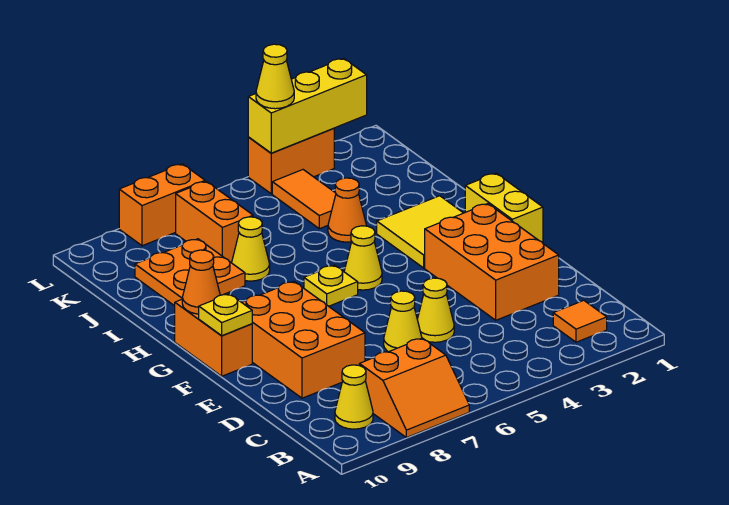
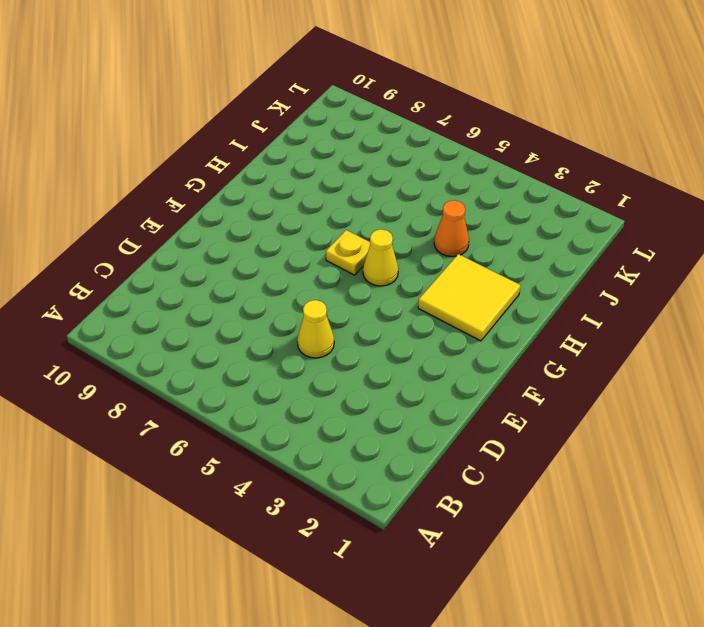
none -> orange slope A7:B8 level 1 top B
none -> orange tile B2 level 1
none -> yellow cone B9 level 1

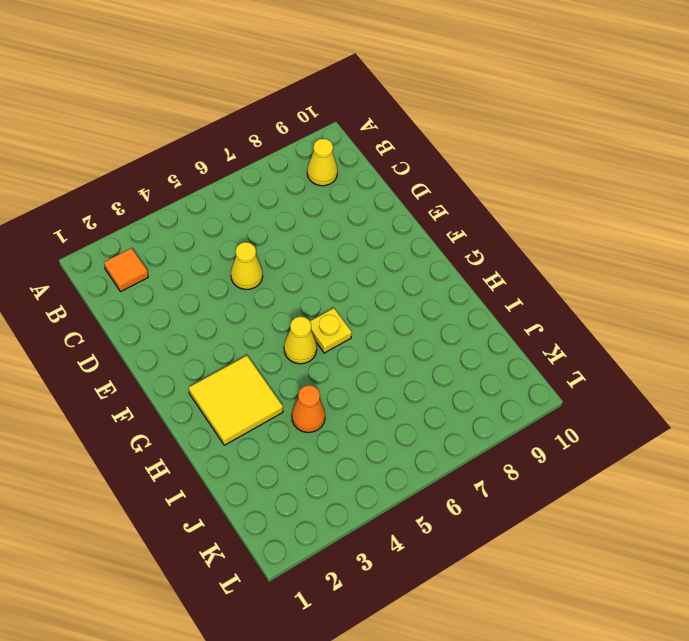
none -> orange slope A7:B8 level 1 top B
none -> orange brick D2:F3 level 1
none -> yellow cone D6 level 1

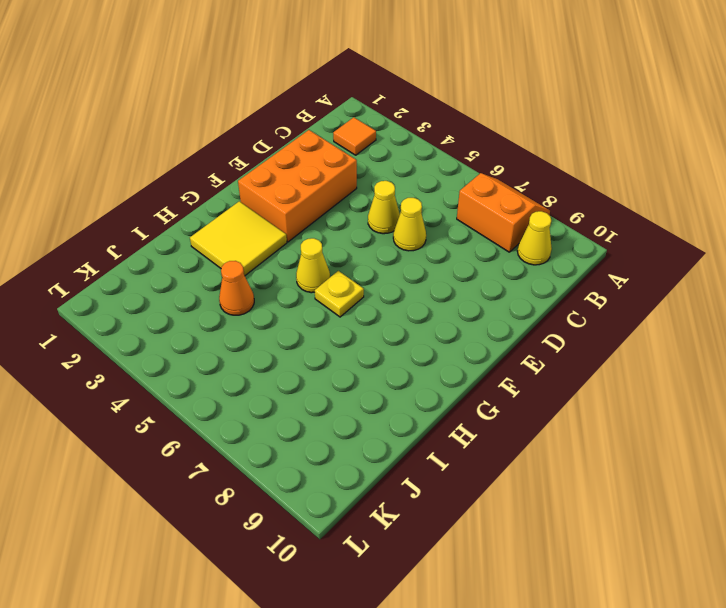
none -> orange brick D8:F9 level 1
none -> yellow brick F1:G1 level 1
none -> orange brick F10:G10 level 1

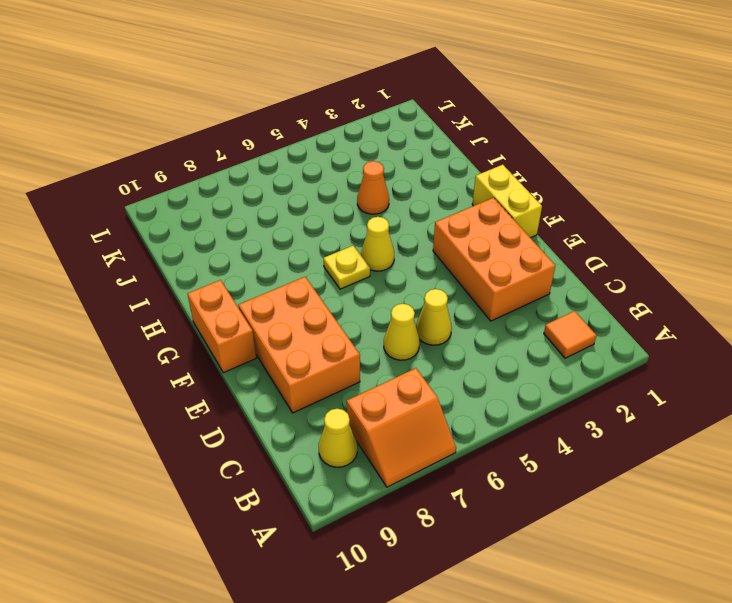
none -> yellow tile G2:H3 level 1
none -> yellow cone I7 level 1
none -> orange plate I8:J9 level 1

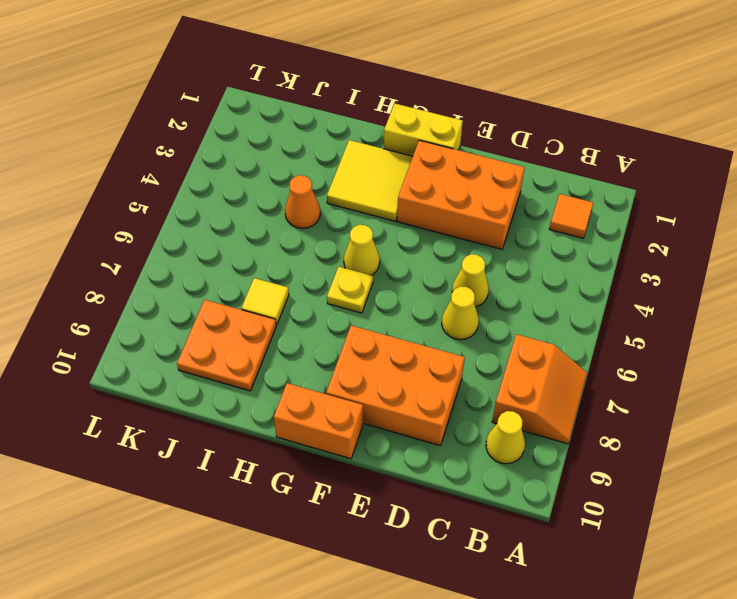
yellow tile I7 level 1 -> yellow cone I7 level 1
none -> orange tile J4:K4 level 1
none -> orange brick J7:K7 level 1
none -> orange brick L3:L4 level 1

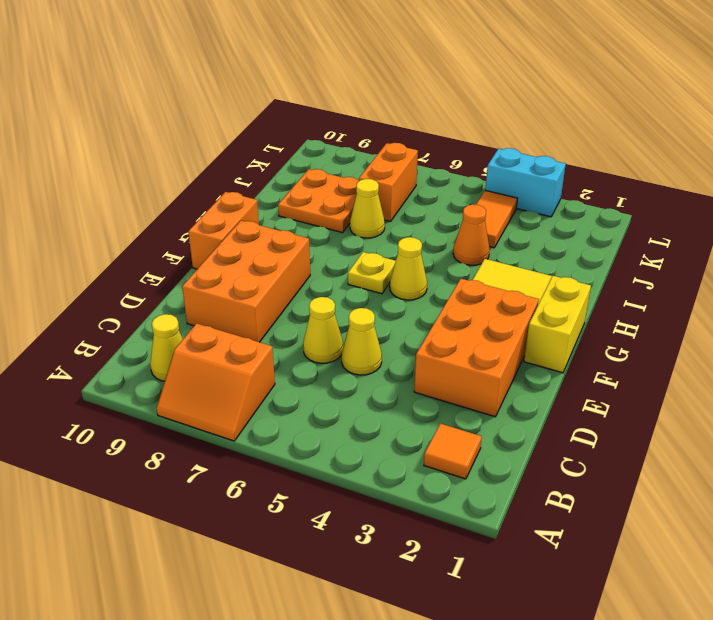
cyan brick L3:L4 level 1 -> orange brick L3:L4 level 1
none -> orange brick L7:L8 level 1
none -> yellow plate F10 level 2
none -> orange cone G10 level 2

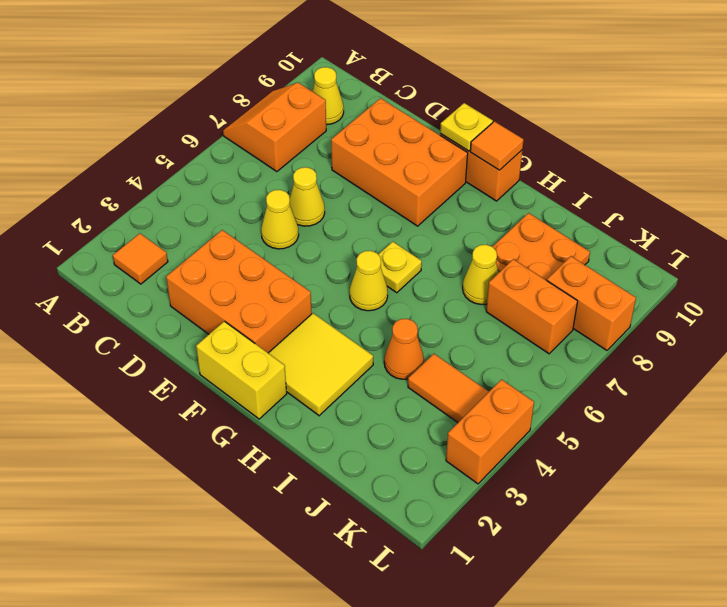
orange tile G10 level 2 -> orange cone G10 level 2
orange brick K8:L8 level 1 -> orange brick L7:L8 level 1
none -> yellow brick L2:L4 level 2
none -> yellow cone L4 level 3

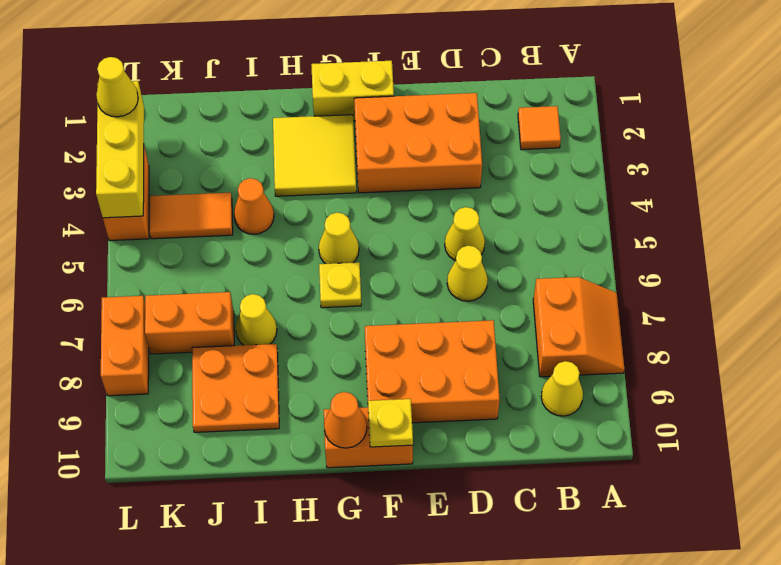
yellow cone L2 level 3 -> yellow cone L4 level 3

